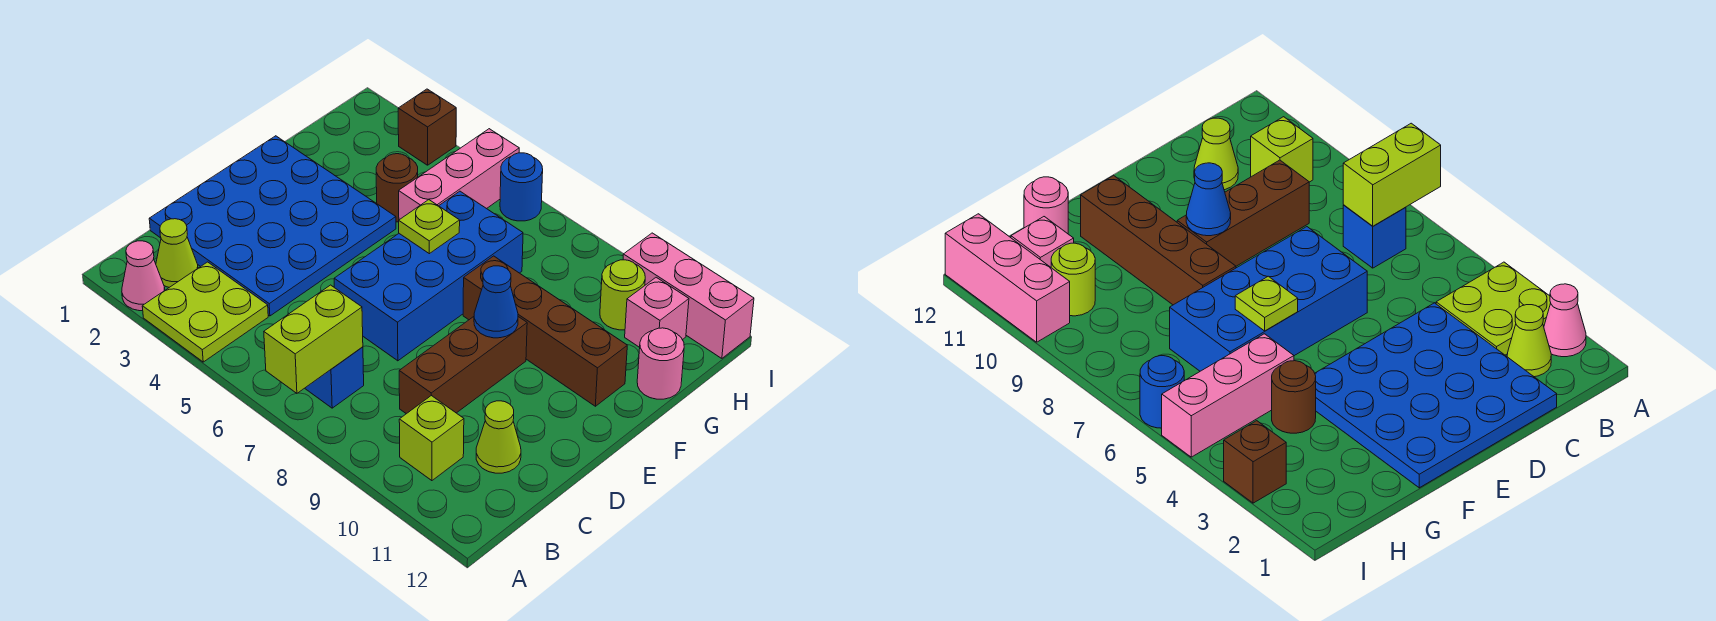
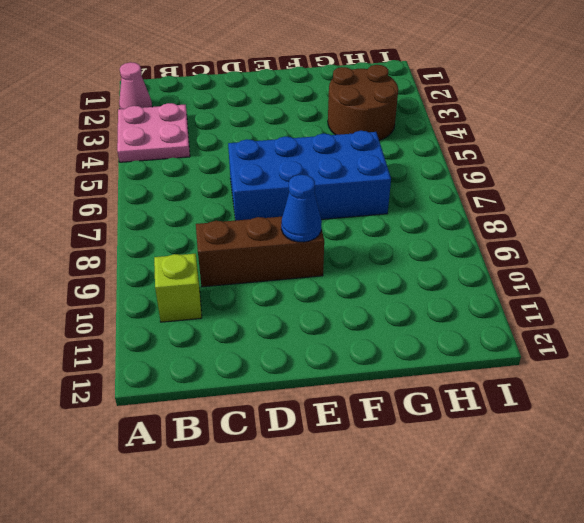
pink plate A3:B4 level 1 -> lime plate A3:B4 level 1
brown round brick G3:H4 level 1 -> brown round brick G4 level 1
none -> lime cone B2 level 1
none -> blue brick B7 level 1
none -> blue plate C1:F4 level 1

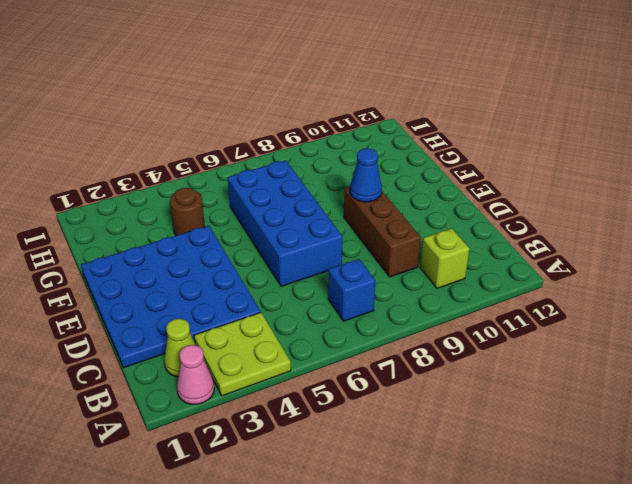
none -> lime cone C11 level 1
none -> brown brick F8:F11 level 1
none -> pink brick G5:I5 level 1

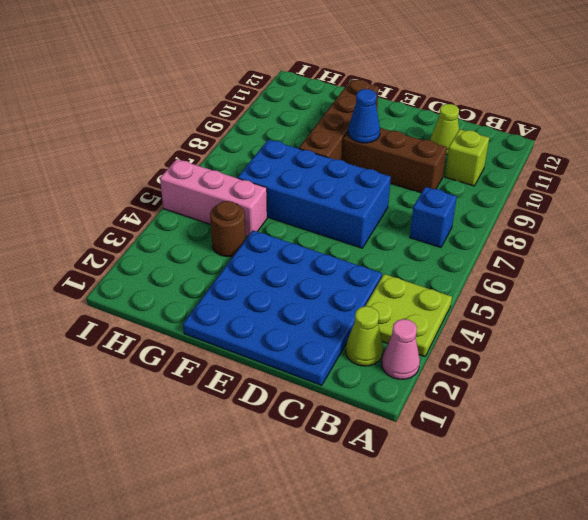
none -> pink round brick G12 level 1
none -> lime round brick H10 level 1
none -> pink brick H11 level 1

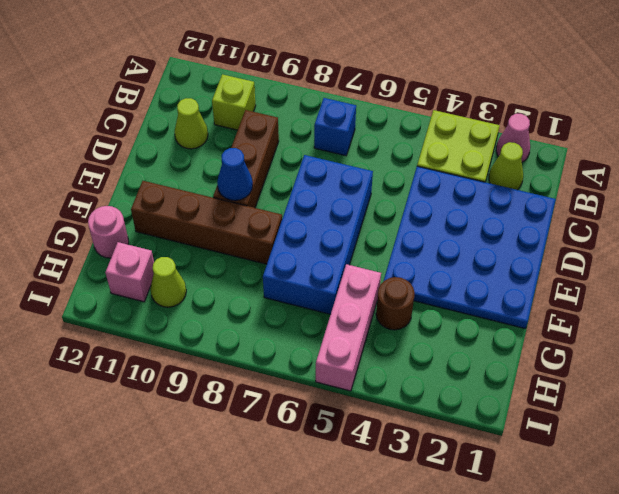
lime cone H10 level 1 -> lime round brick H10 level 1
none -> brown brick I3 level 1
none -> blue round brick I6 level 1
none -> pink brick I10:I12 level 1

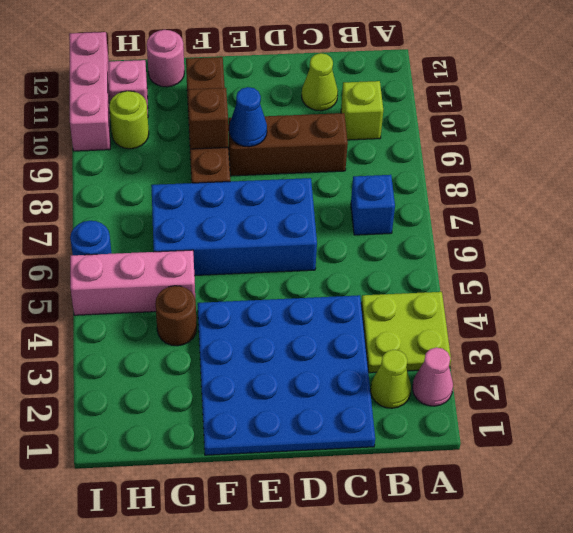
brown brick F9 level 2 -> brown brick I3 level 1
none -> lime brick A7:B7 level 2
none -> lime plate F6 level 2

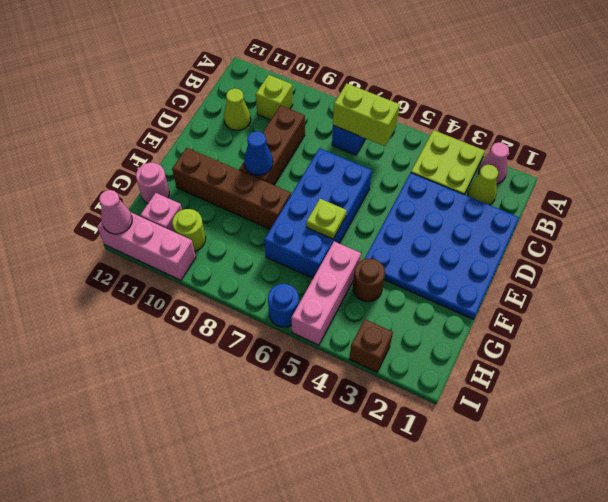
lime brick B6:B7 level 2 -> lime brick A7:B7 level 2
pink cone I12 level 2 -> none

